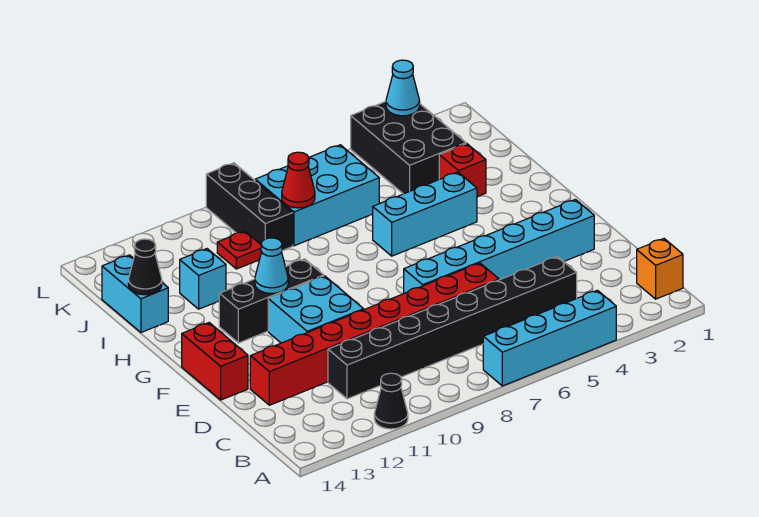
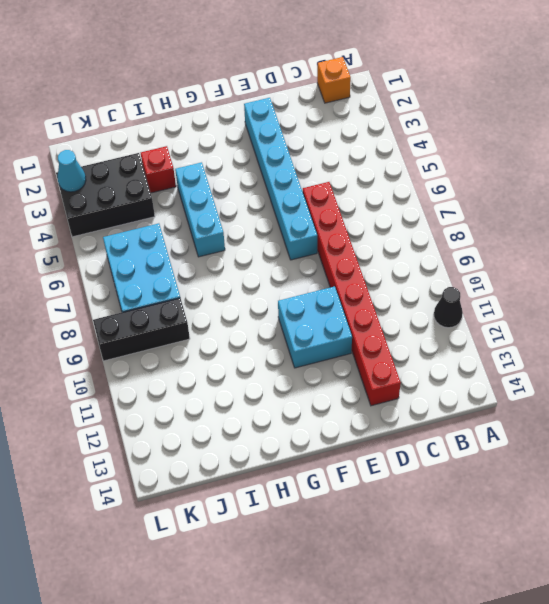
none -> cyan brick A4:A7 level 1
none -> black brick C4:C11 level 1
none -> red brick E14:F14 level 1

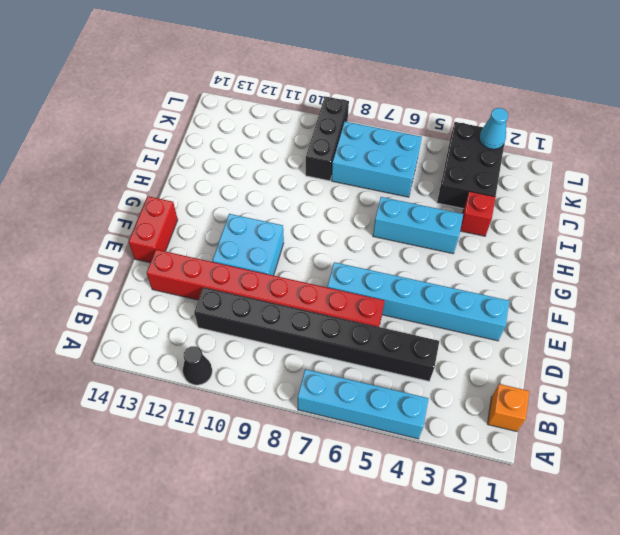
none -> black brick G10:G12 level 1
none -> cyan brick I12 level 1
none -> cyan brick I14:J14 level 1

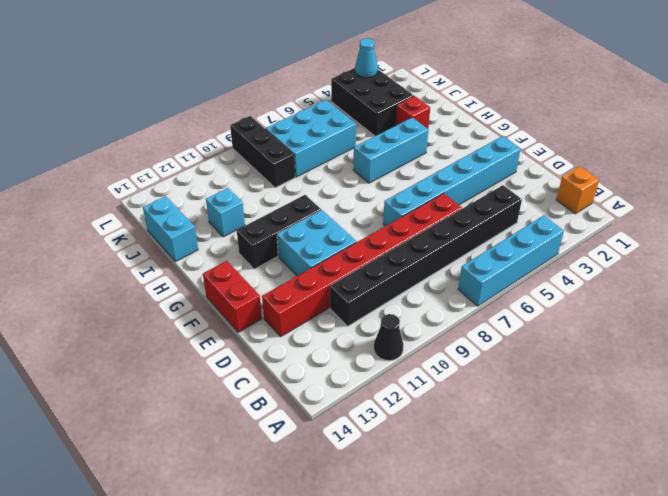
none -> red plate J10 level 1
none -> cyan cone G11 level 2
none -> black cone I14 level 2

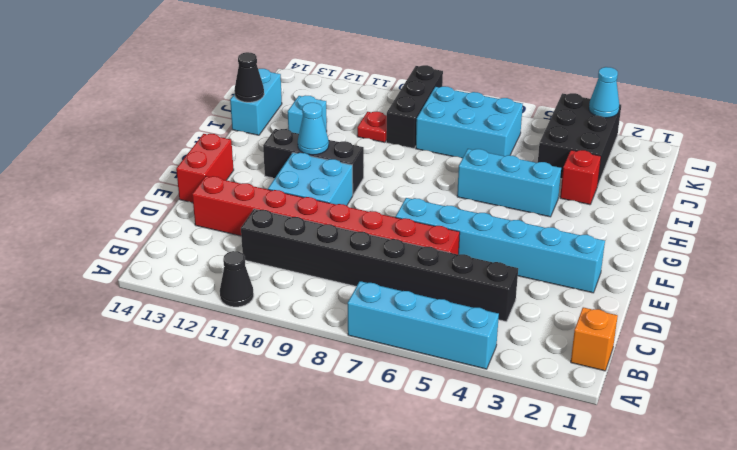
none -> red cone J8 level 2

